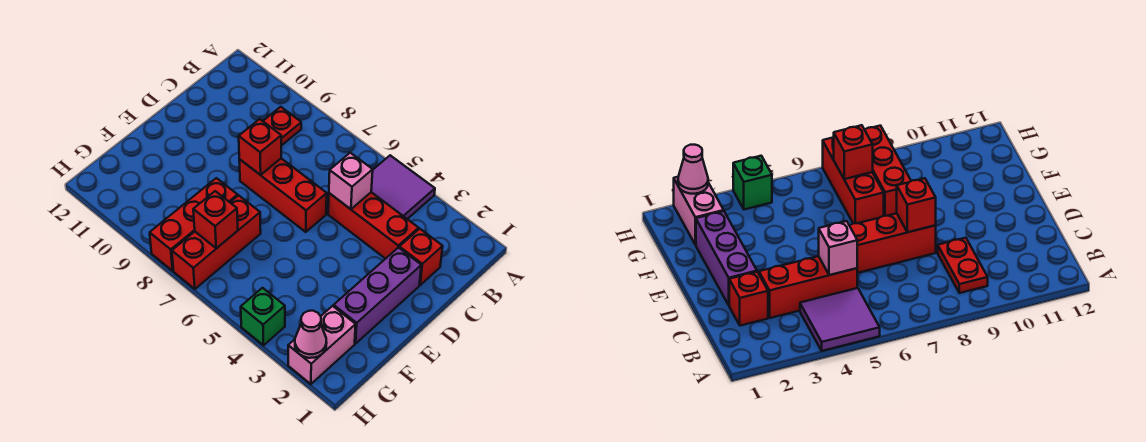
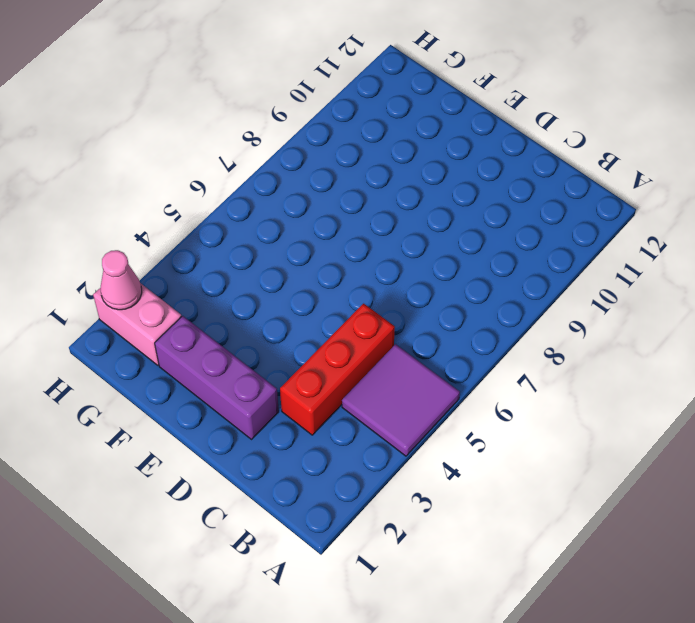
none -> red plate B9:C9 level 1
none -> red brick C2 level 1
none -> red brick D6:D8 level 1

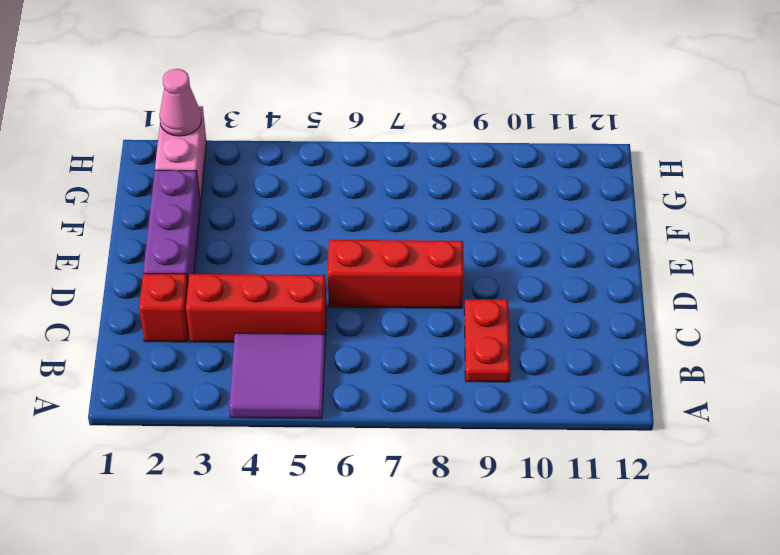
none -> red brick F7:H7 level 1
none -> red brick F8:H8 level 1
none -> green brick H4 level 1

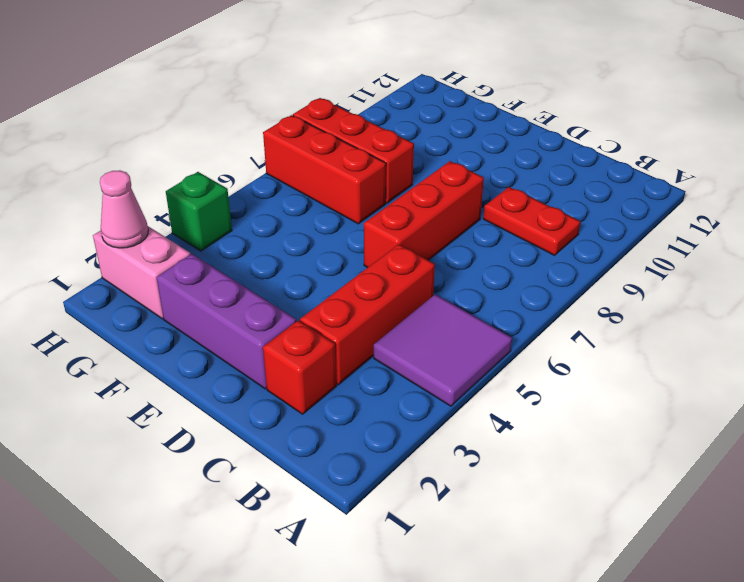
none -> pink brick C5 level 2
none -> red brick D8 level 2
none -> red brick G7 level 2

